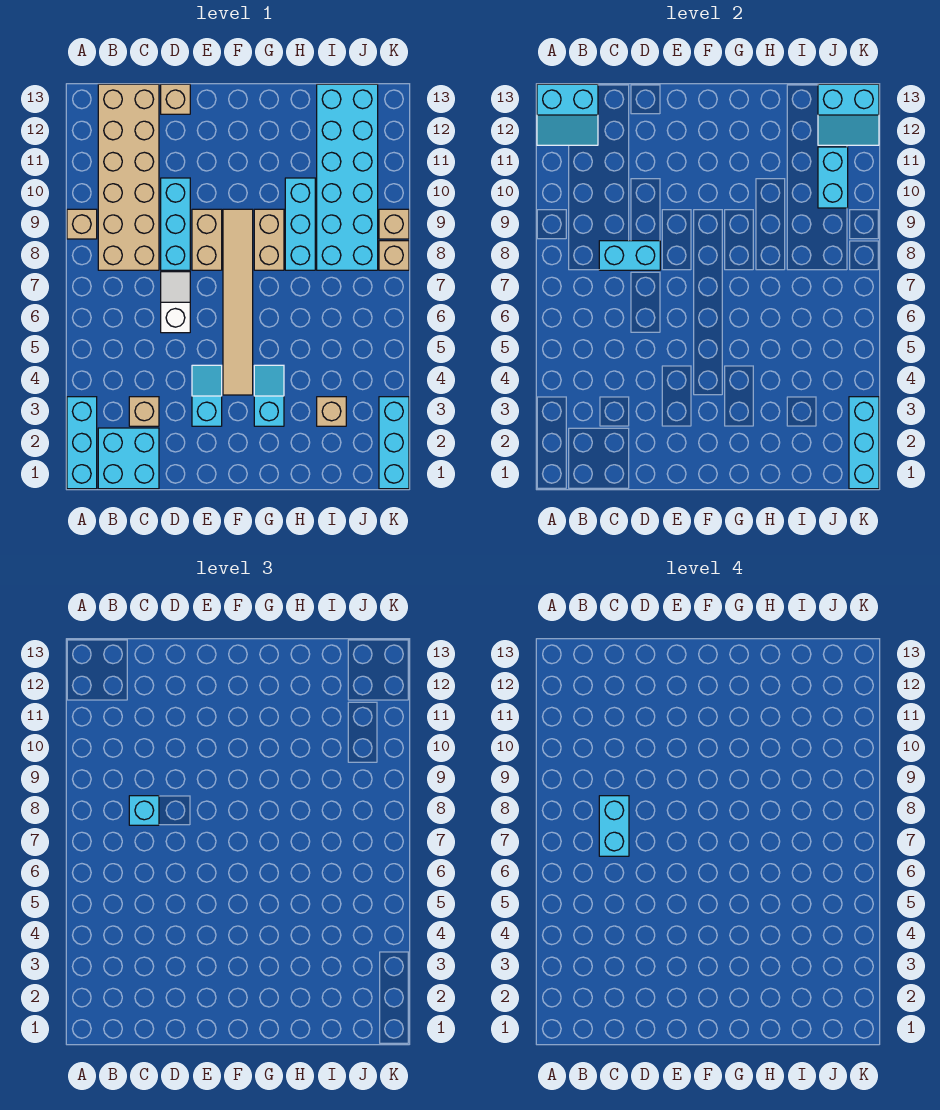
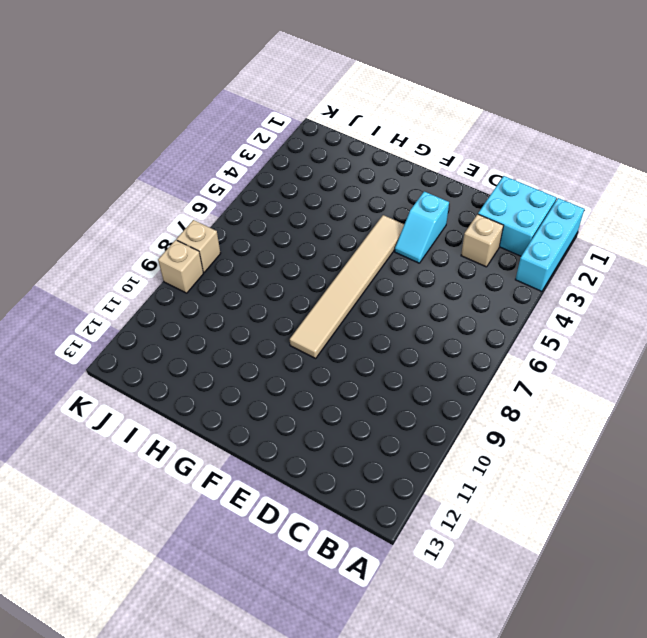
none -> tan brick A9 level 1
none -> tan brick B8:C13 level 1
none -> white slope D6:D7 level 1 top 6

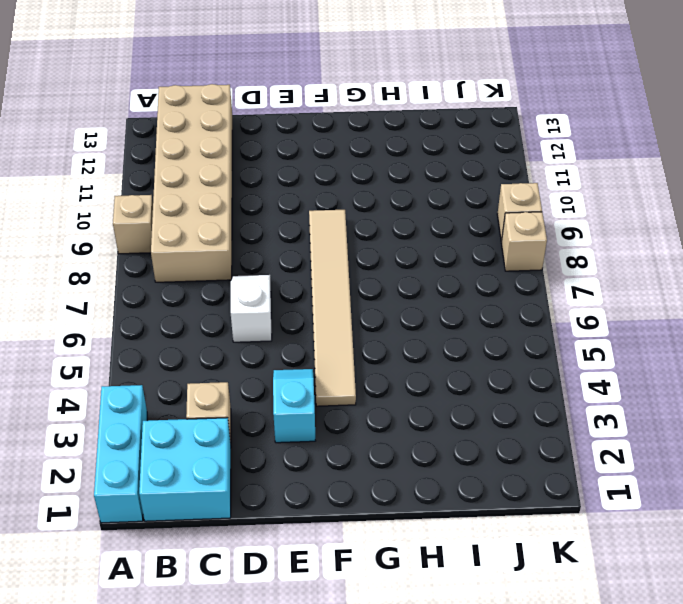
none -> cyan brick D8:D10 level 1
none -> tan brick D13 level 1
none -> tan brick E8:E9 level 1

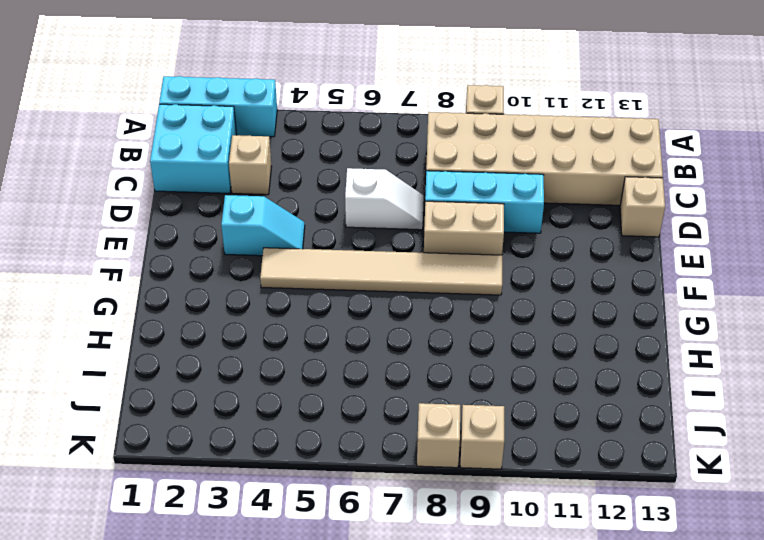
none -> cyan slope G3:G4 level 1 top 3
none -> tan brick G8:G9 level 1
none -> cyan brick H8:H10 level 1

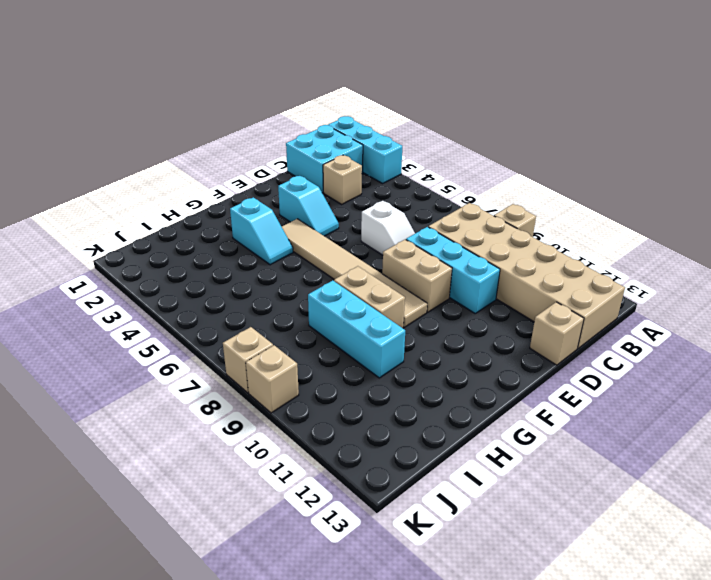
none -> tan brick I3 level 1
none -> cyan brick I8:J13 level 1
none -> cyan brick K1:K3 level 1

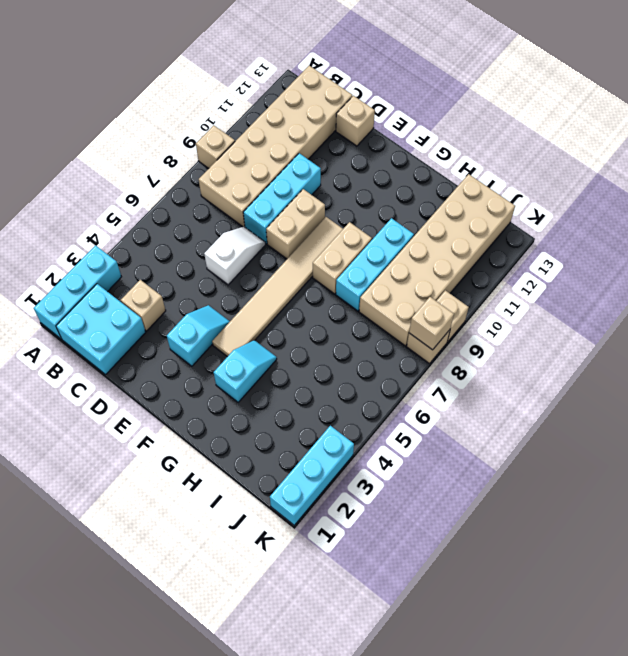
tan brick I8:J13 level 1 -> cyan brick I8:J13 level 1
tan brick K8 level 2 -> tan brick I3 level 1
none -> cyan slope A12:B13 level 2 top 13
none -> cyan brick C8:D8 level 2
none -> cyan brick J10:J11 level 2

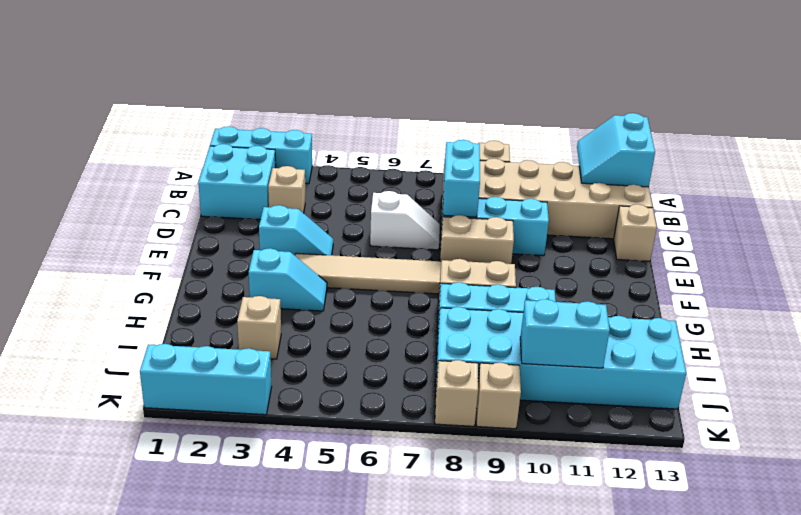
none -> cyan slope J12:K13 level 2 top 13
none -> cyan brick K1:K3 level 2
none -> cyan brick C8 level 3

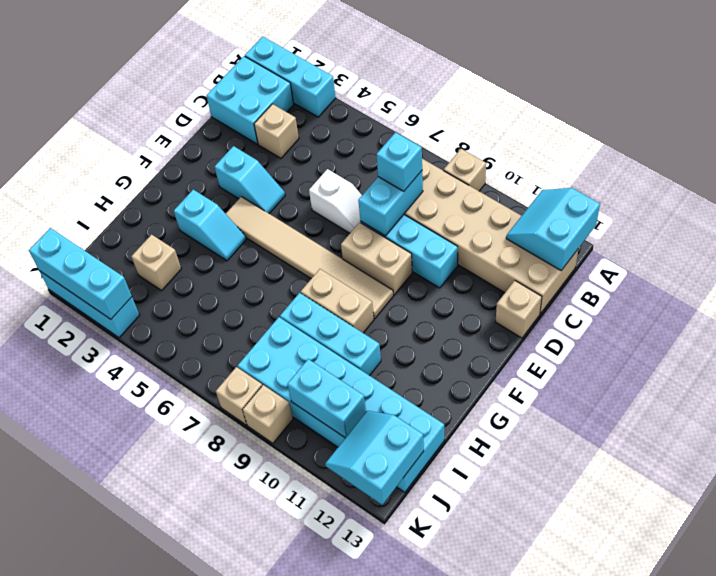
none -> cyan brick C7:C8 level 4

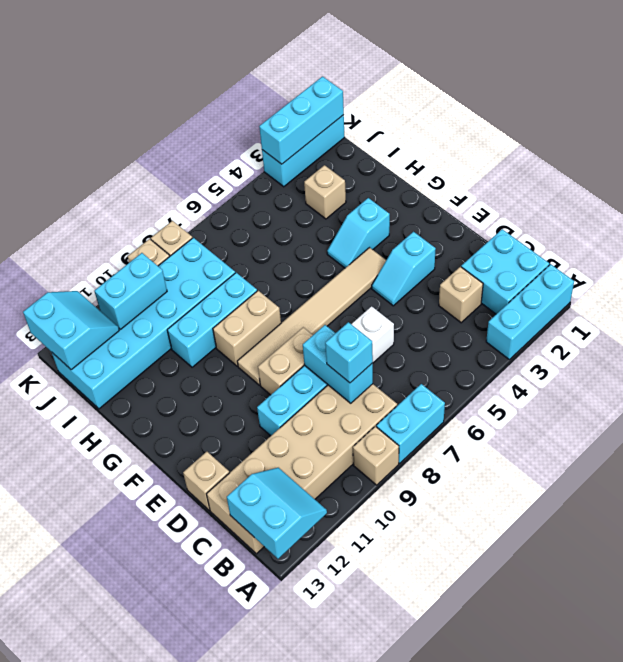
cyan brick A7:A8 level 1 -> cyan brick C7:C8 level 4

